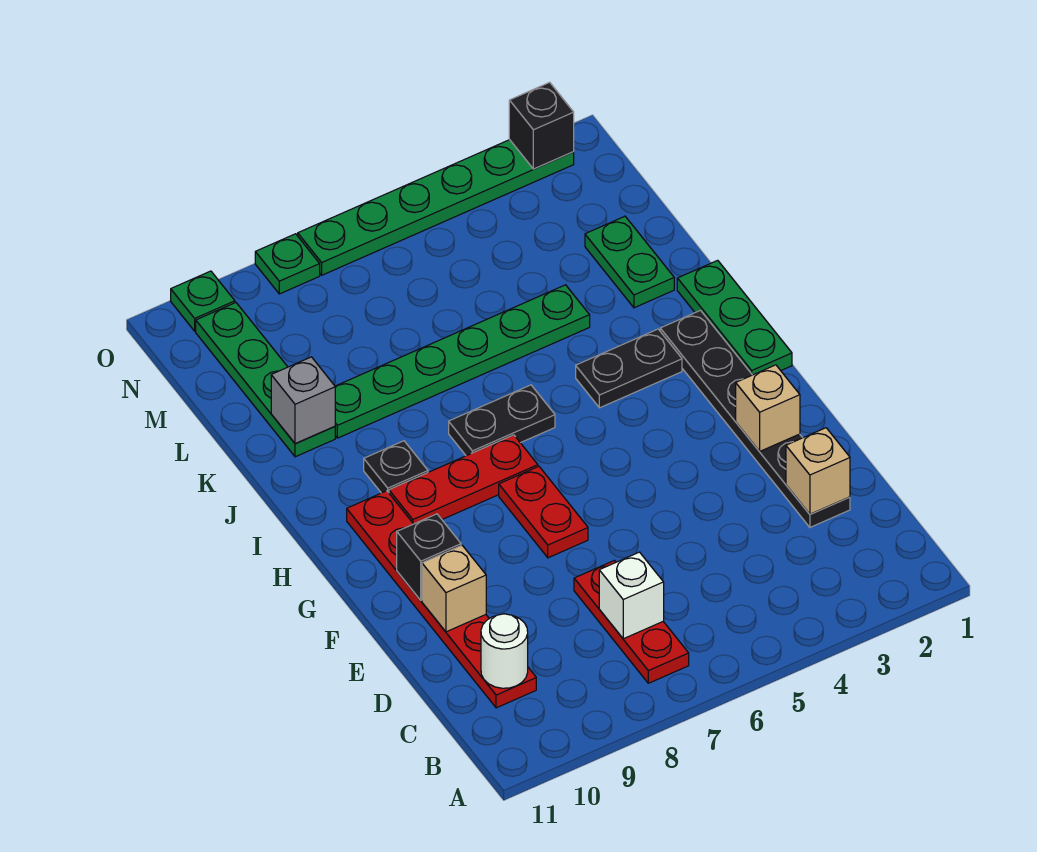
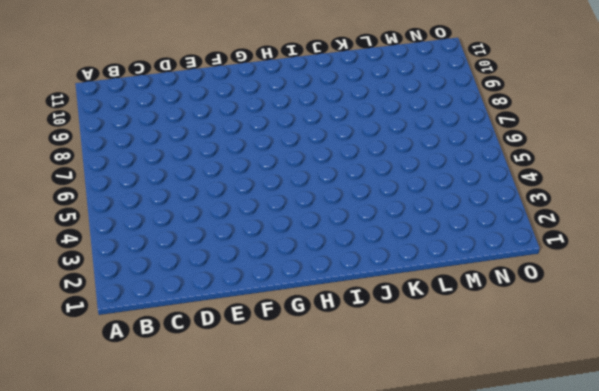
none -> red plate B7:D7 level 1
none -> red plate C10:H10 level 1
none -> black plate D2:I2 level 1

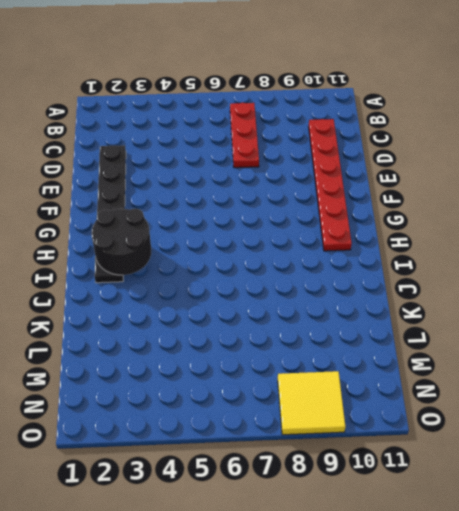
black round brick H2:I3 level 2 -> none
yellow tile N8:O9 level 1 -> green plate O8 level 1
none -> red plate F7:G7 level 1
none -> green plate H1:J1 level 1
none -> red plate H7:H9 level 1

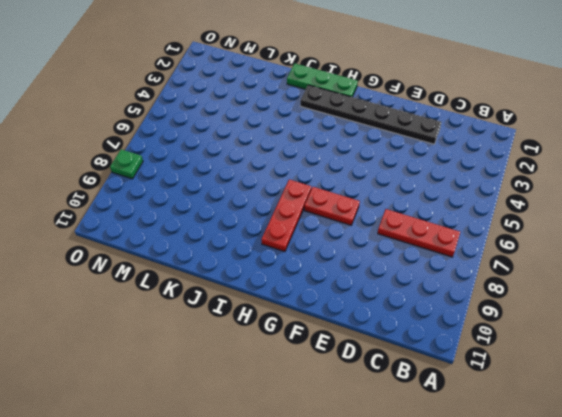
none -> red plate C10:H10 level 1
none -> black plate I3:I4 level 1
none -> black plate I6:I7 level 1

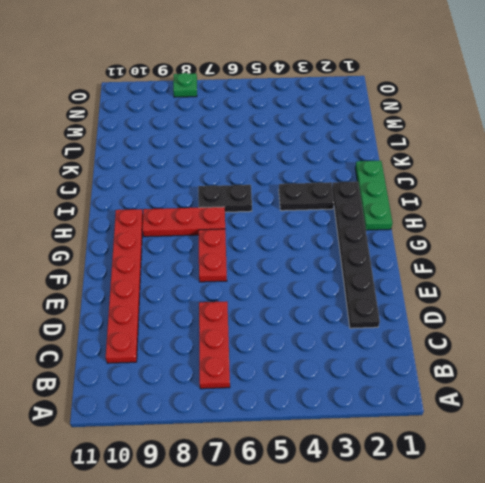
none -> black plate I9 level 1
none -> green plate K2:L2 level 1
none -> green plate K4:K9 level 1

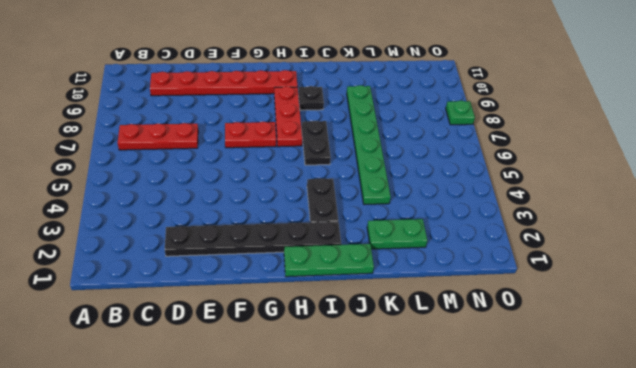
none -> green plate K10:N10 level 1
none -> green plate O2:O7 level 1
none -> green plate O10 level 1

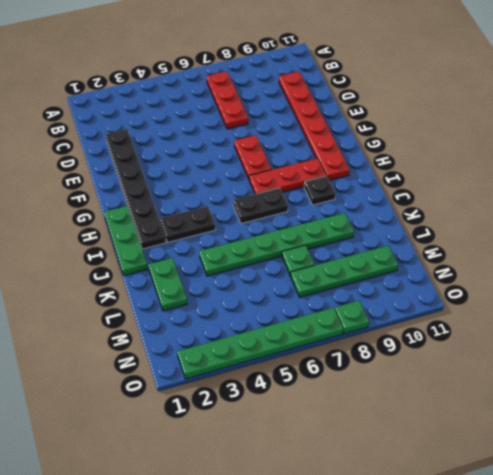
green plate L7 level 1 -> green plate O10 level 1
green plate M7:M10 level 1 -> green plate K10:N10 level 1
none -> white brick C7 level 2
none -> white round brick C10 level 2
none -> tan brick D2 level 2

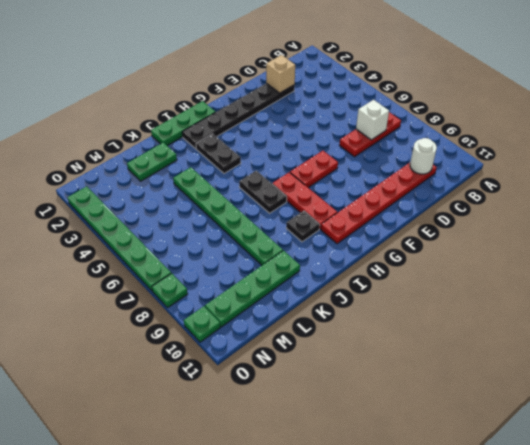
none -> tan brick E10 level 2
none -> tan brick F2 level 2
none -> black brick F10 level 2

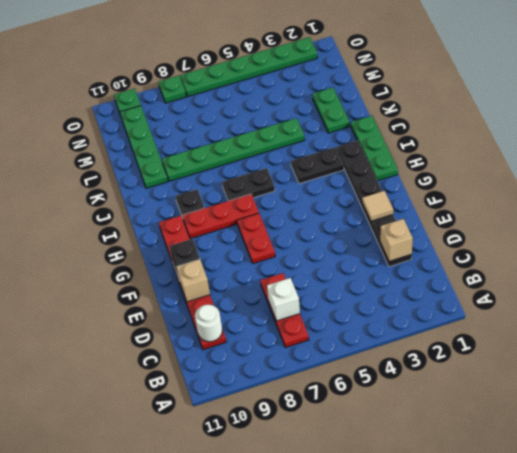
tan tile F2 level 2 -> tan brick F2 level 2
none -> grey brick K10 level 2
none -> black brick O2 level 2

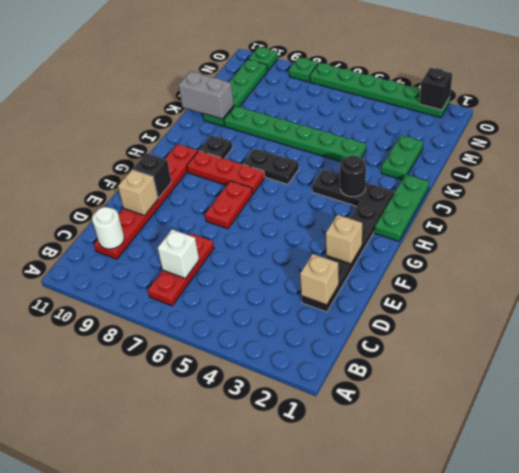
black round brick I3 level 2 -> none
grey brick K10:K11 level 2 -> grey brick K10 level 2

